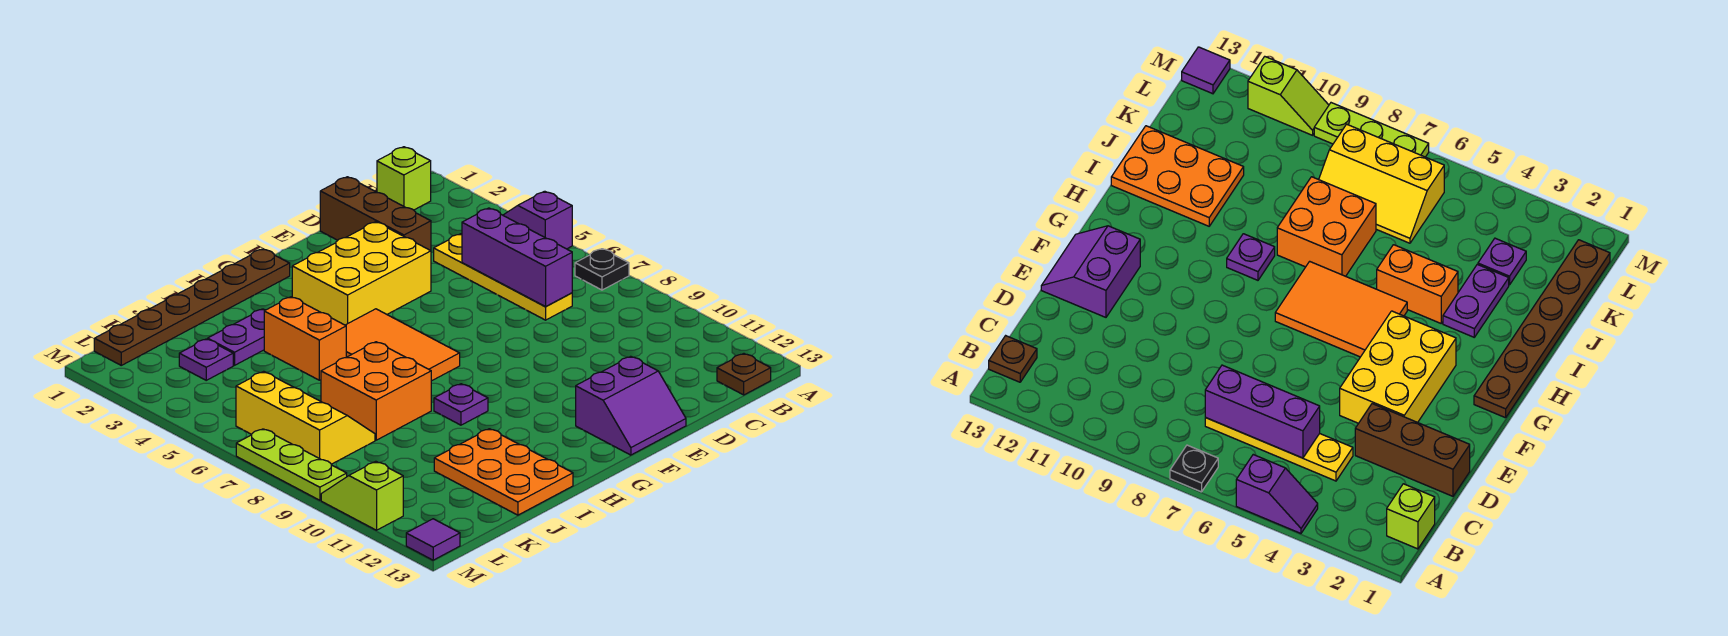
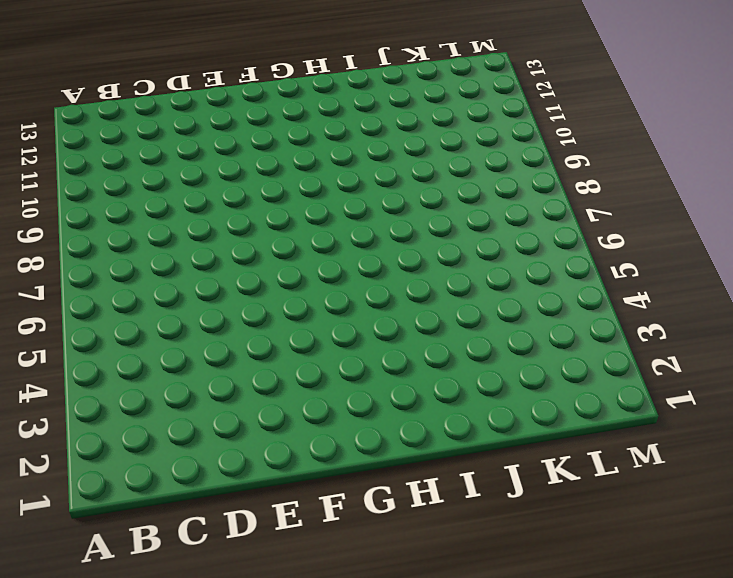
none -> purple slope A4:A5 level 1 top 5
none -> black plate A7 level 1
none -> lime brick B1 level 1

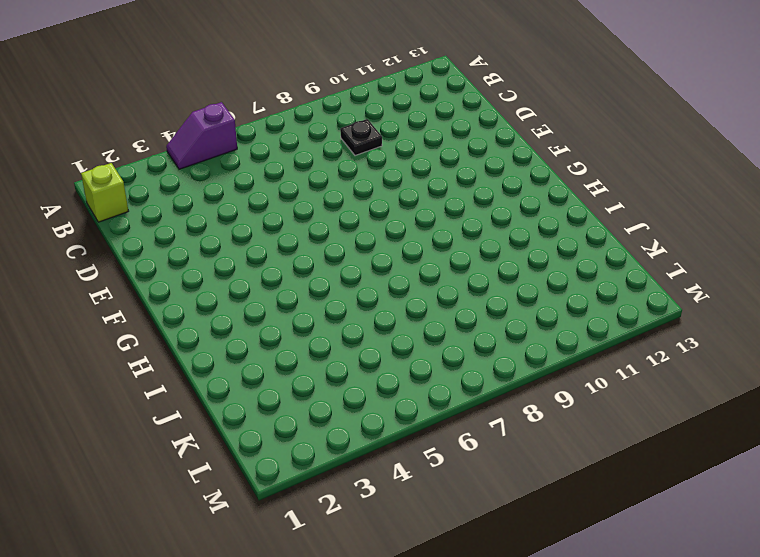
black plate C9 level 1 -> black plate A7 level 1
none -> brown plate B13 level 1
none -> yellow plate C4:C7 level 1
none -> brown brick D1:D3 level 1

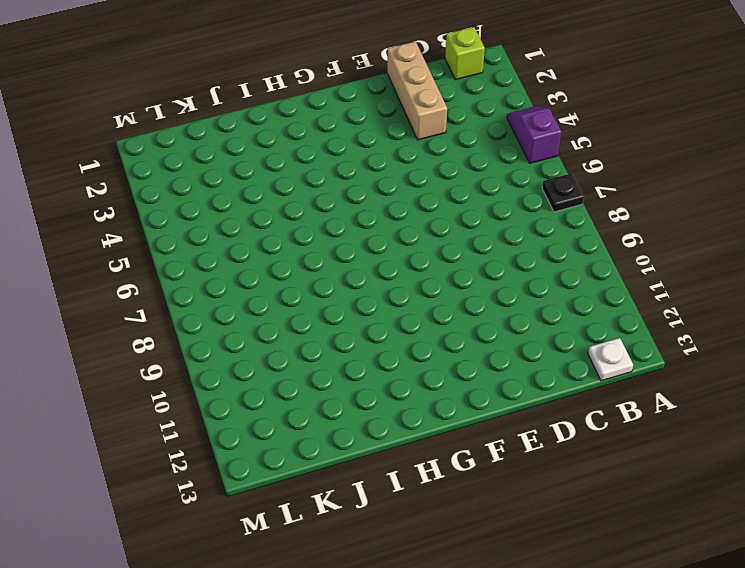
white plate B13 level 1 -> brown plate B13 level 1
tan brick D1:D3 level 1 -> brown brick D1:D3 level 1
none -> yellow plate C4:C7 level 1
none -> yellow brick E3:G4 level 1
none -> purple slope E12:F13 level 1 top 12

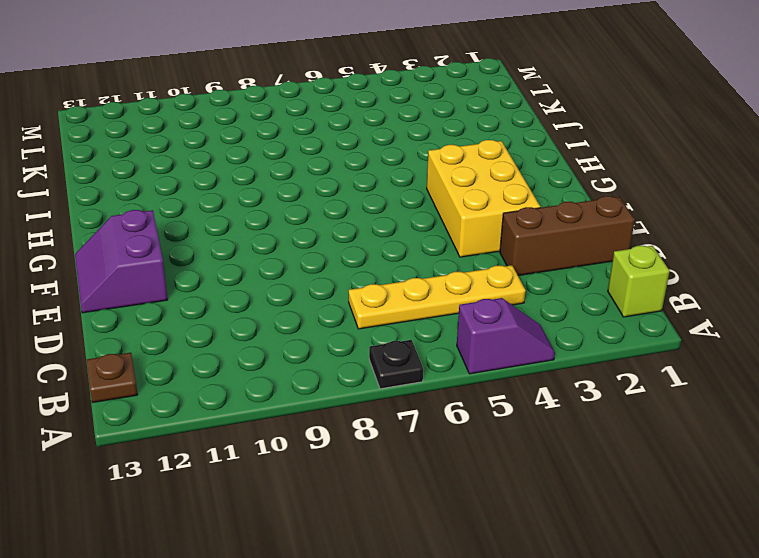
none -> brown plate G1:L1 level 1
none -> orange tile G5:H7 level 1
none -> purple plate H9 level 1

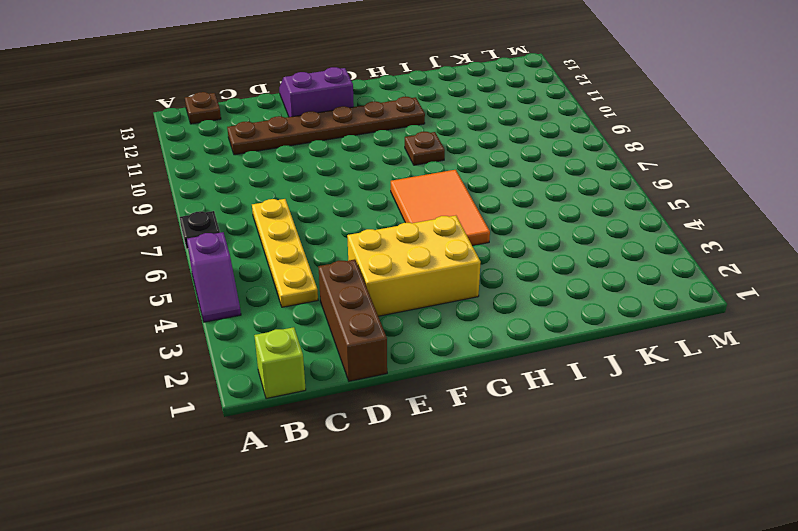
brown plate C11:H11 level 1 -> brown plate G1:L1 level 1
brown plate H9 level 1 -> purple plate H9 level 1
none -> purple plate I3:J3 level 1
none -> orange brick I4:I5 level 1
none -> orange brick I7:J8 level 1

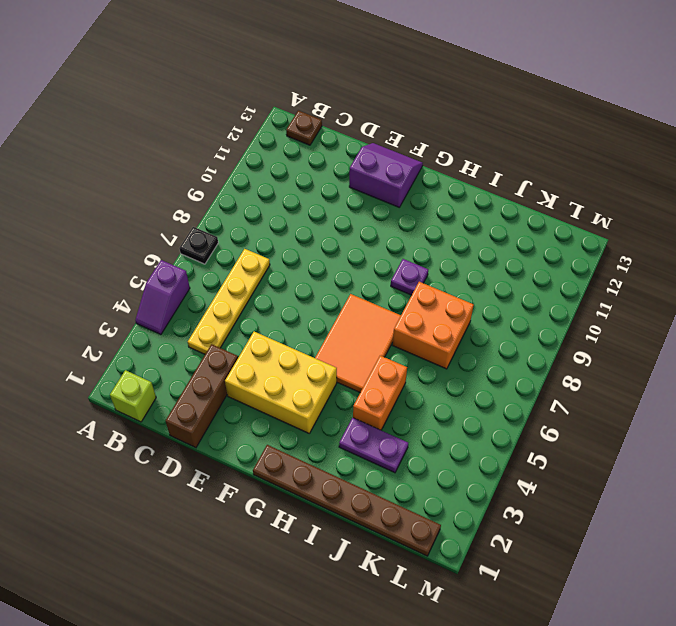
none -> orange plate I11:J13 level 1
none -> purple plate K3 level 1
none -> yellow slope K6:L8 level 1 top L

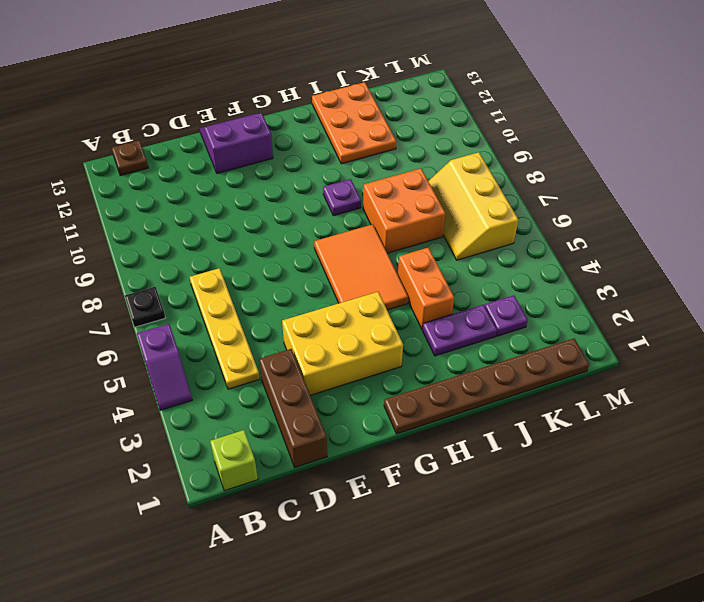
none -> lime plate M7:M9 level 1
none -> lime slope M10:M11 level 1 top 11
none -> purple tile M13 level 1

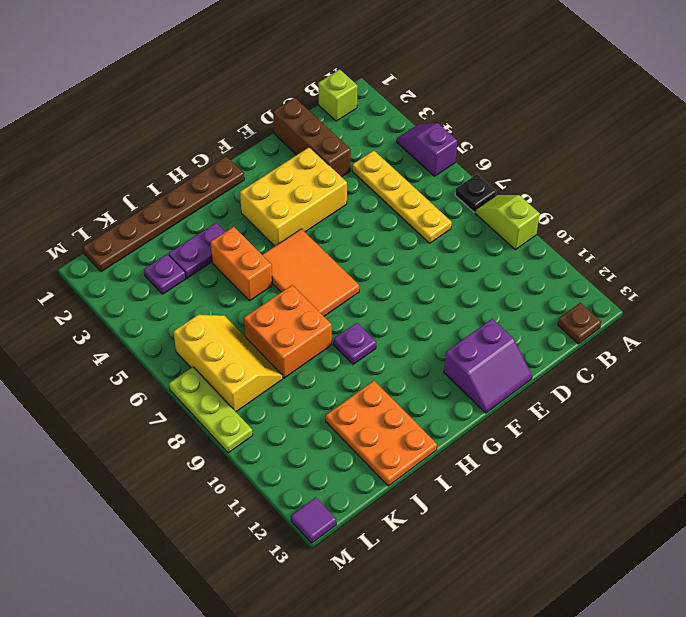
lime slope A8:A9 level 1 top 9 -> lime slope M10:M11 level 1 top 11
none -> purple brick C5:C7 level 2

